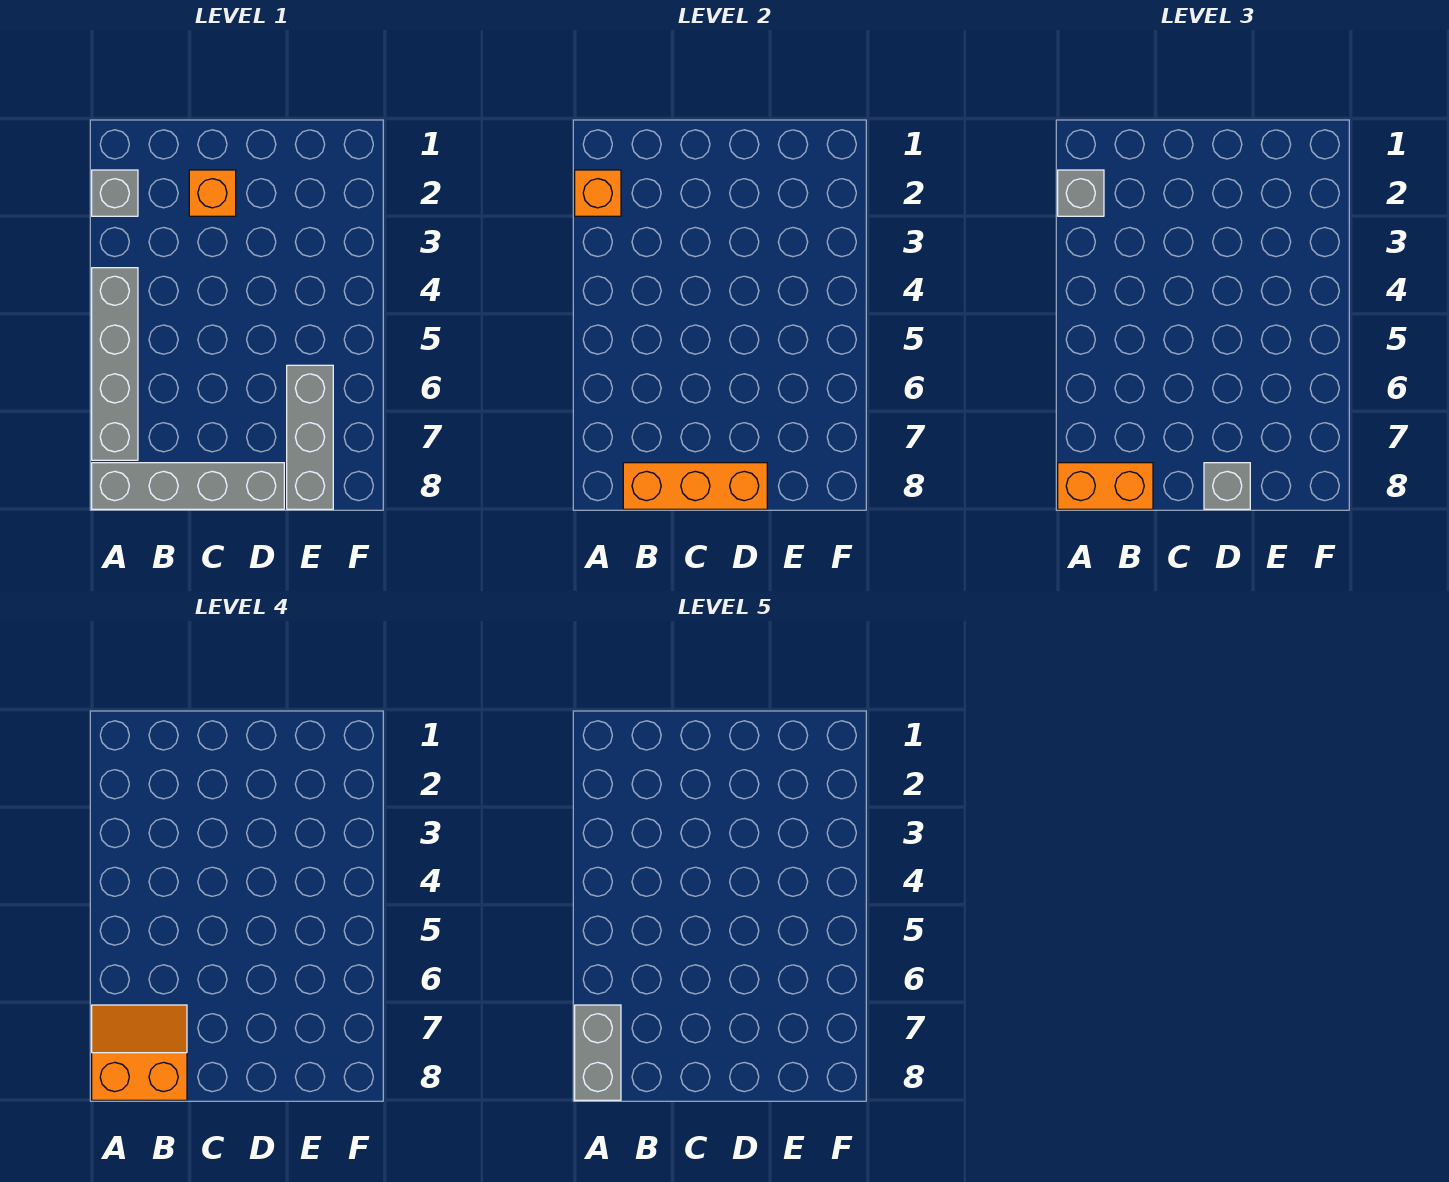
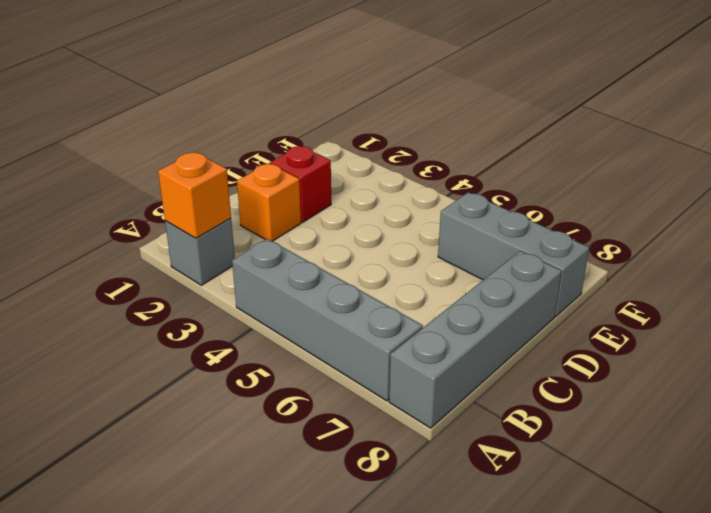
red brick D2 level 1 -> none
none -> orange brick B8:D8 level 2
none -> grey brick A2 level 3
none -> orange brick A8:B8 level 3

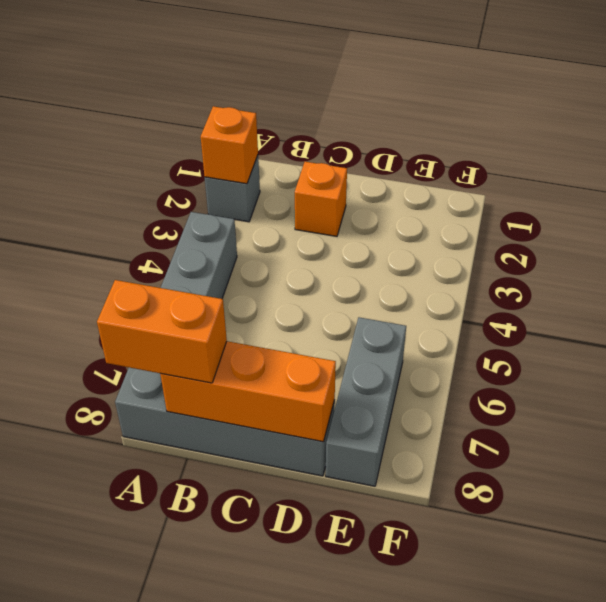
none -> grey brick A2 level 3
none -> grey brick D8 level 3
none -> orange slope A7:B8 level 4 top 8

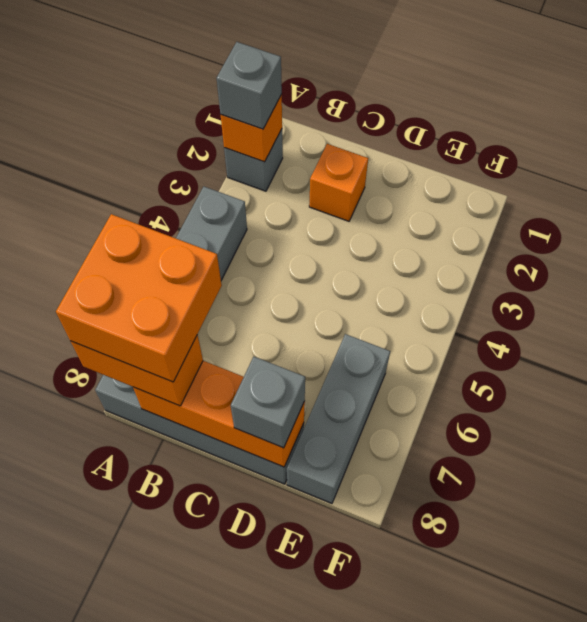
orange brick A7:B8 level 4 -> orange slope A7:B8 level 4 top 8
none -> grey brick A7:A8 level 5

